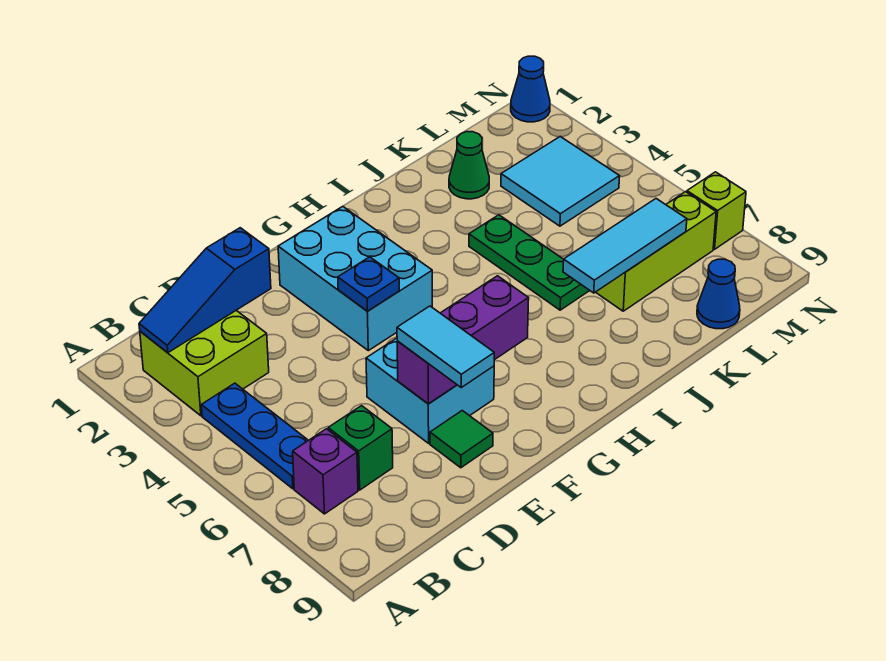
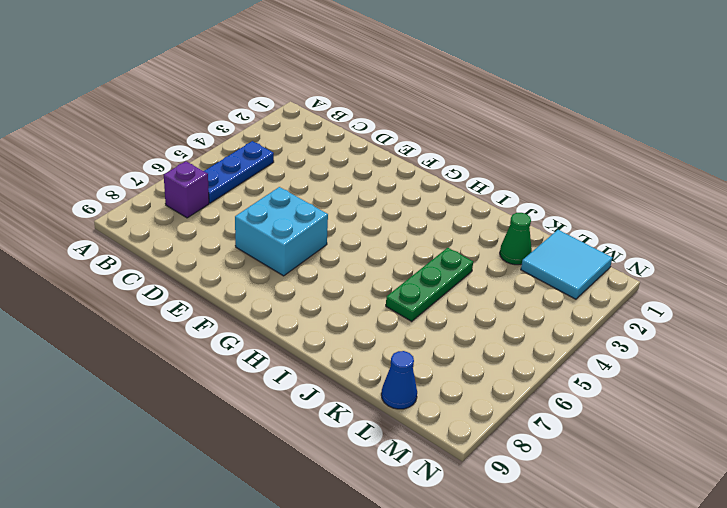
cyan tile L1:M2 level 1 -> cyan tile L3:M4 level 1
none -> lime brick B2:C3 level 1
none -> green brick C7 level 1
none -> green tile E8 level 1

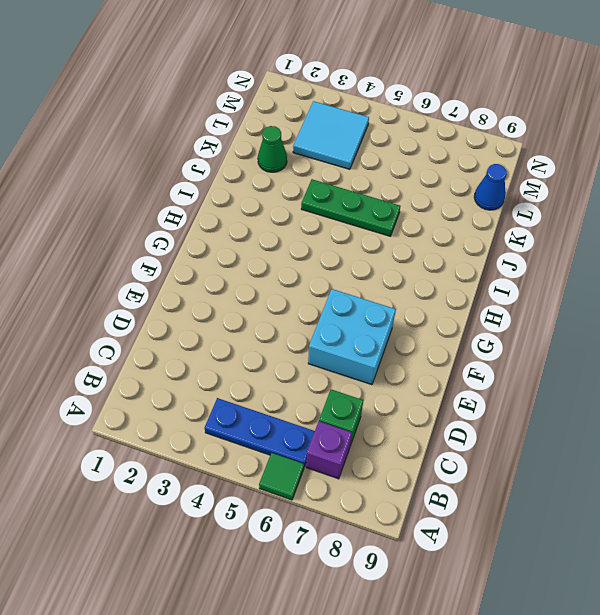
green tile A6 level 1 -> green tile E8 level 1
none -> lime brick B2:C3 level 1
none -> cyan brick F2:G4 level 1
none -> lime brick K7:M7 level 1

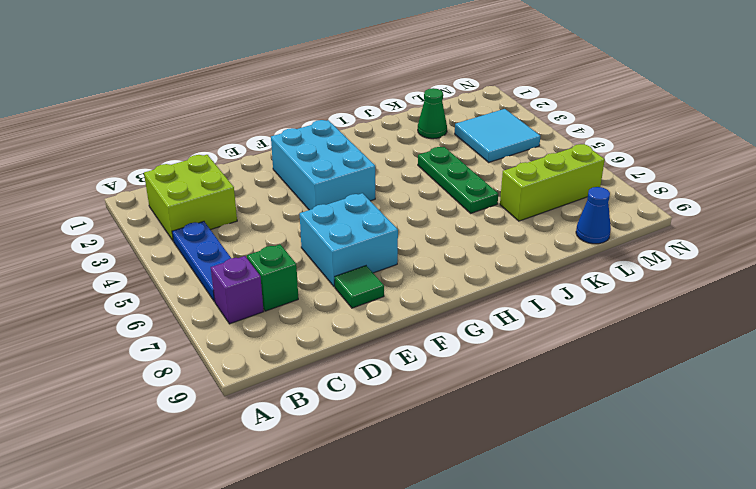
none -> blue cone N1 level 1
none -> lime brick N7 level 1
none -> blue slope B2:D2 level 2 top D

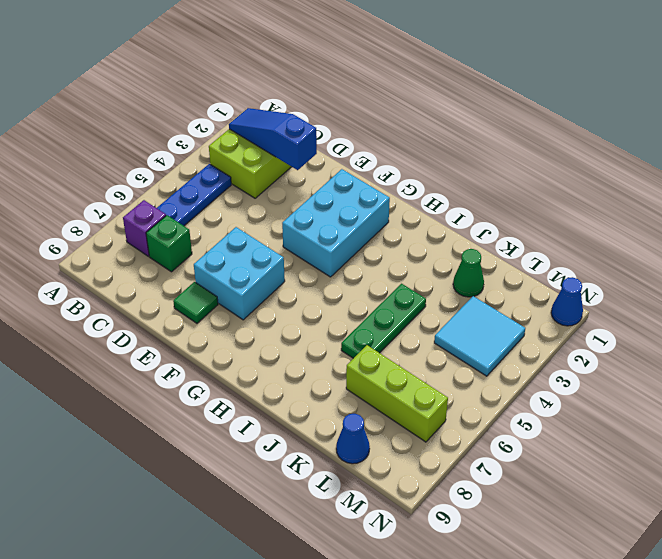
none -> lime brick N7 level 1
none -> purple brick E7:G7 level 2
none -> blue plate F4 level 2

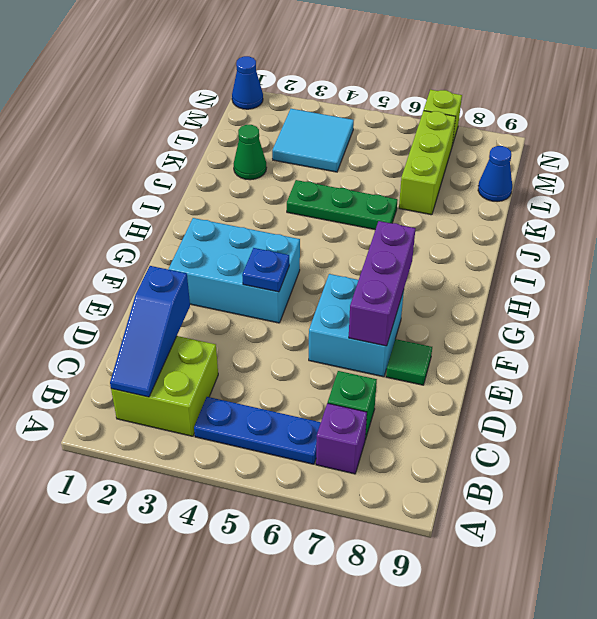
none -> cyan tile J7:L7 level 2
none -> cyan tile E7:E8 level 3

